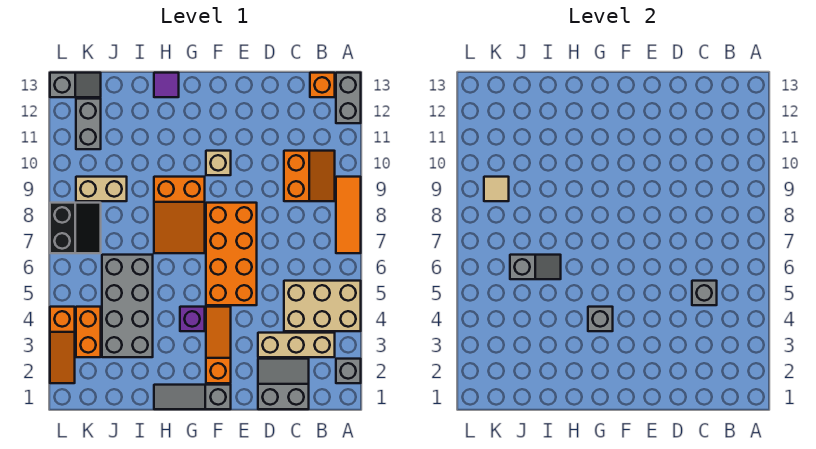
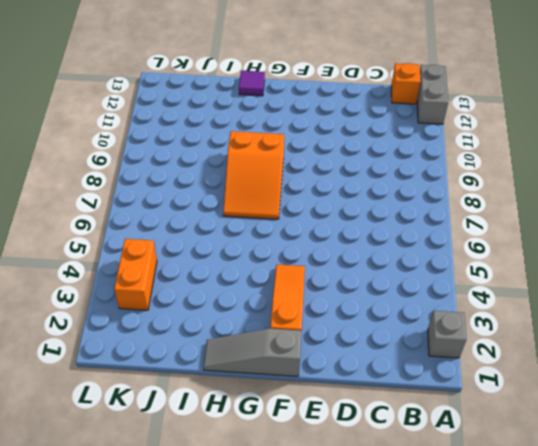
none -> tan brick A4:C5 level 1
none -> orange tile A7:A9 level 1
none -> tan brick B3:D3 level 1

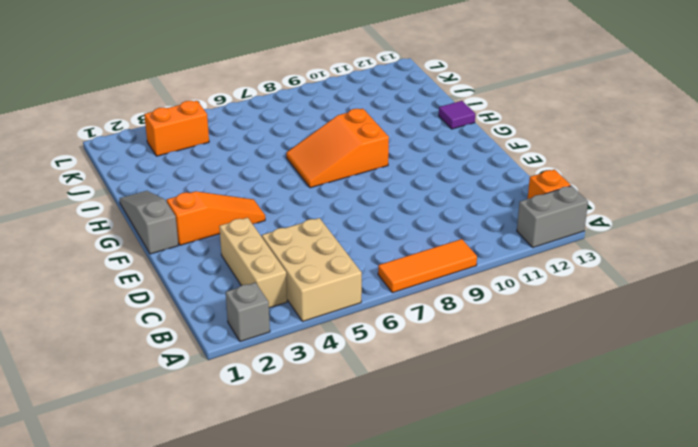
none -> orange slope B9:C10 level 1 top C
none -> grey slope C1:D2 level 1 top 1
none -> orange brick E5:F8 level 1

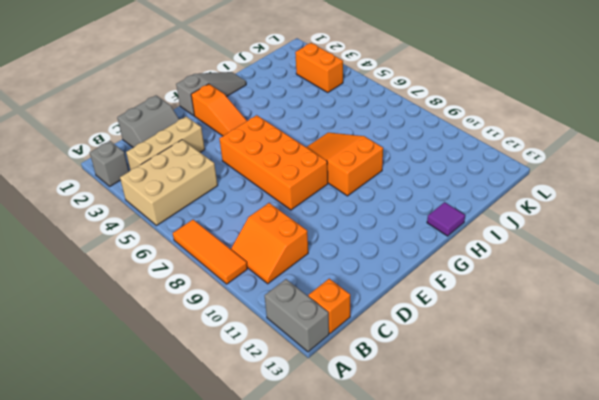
none -> tan brick F10 level 1
none -> purple brick G4 level 1
none -> grey brick I3:J6 level 1

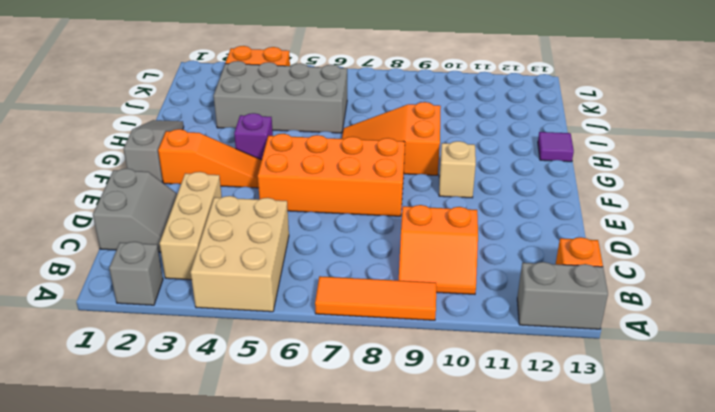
none -> tan brick J9:K9 level 1
none -> black slope K7:L8 level 1 top L
none -> grey brick K11:K12 level 1

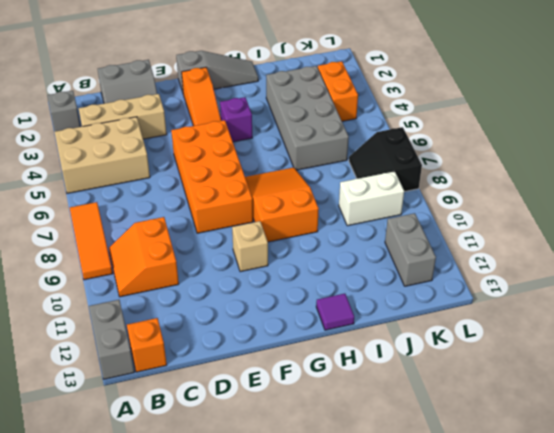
white brick J9:K9 level 1 -> tan brick J9:K9 level 1
none -> grey slope K13:L13 level 1 top L
none -> orange slope L2:L4 level 1 top 4
none -> grey brick C5 level 2

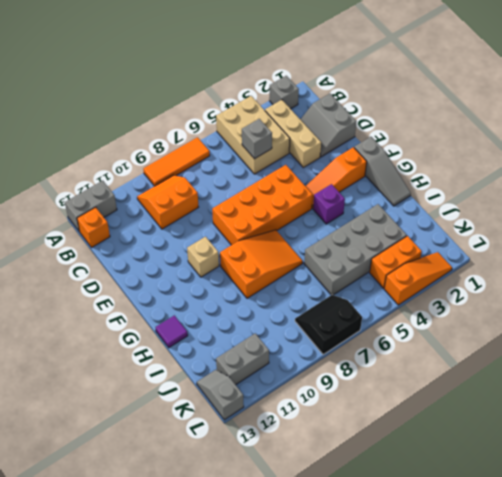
none -> tan brick J9:K9 level 1
none -> grey brick G4 level 2
none -> grey slope I6:J6 level 2 top J

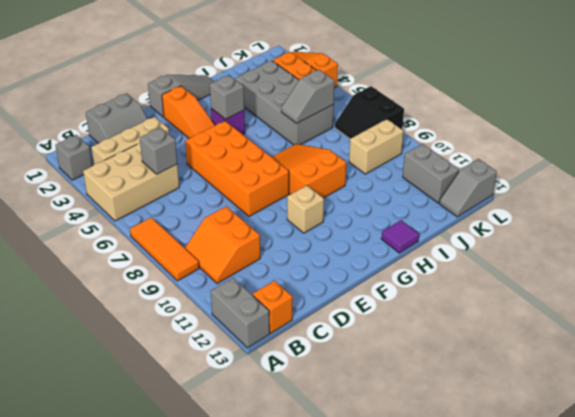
none -> tan tile K9 level 2

